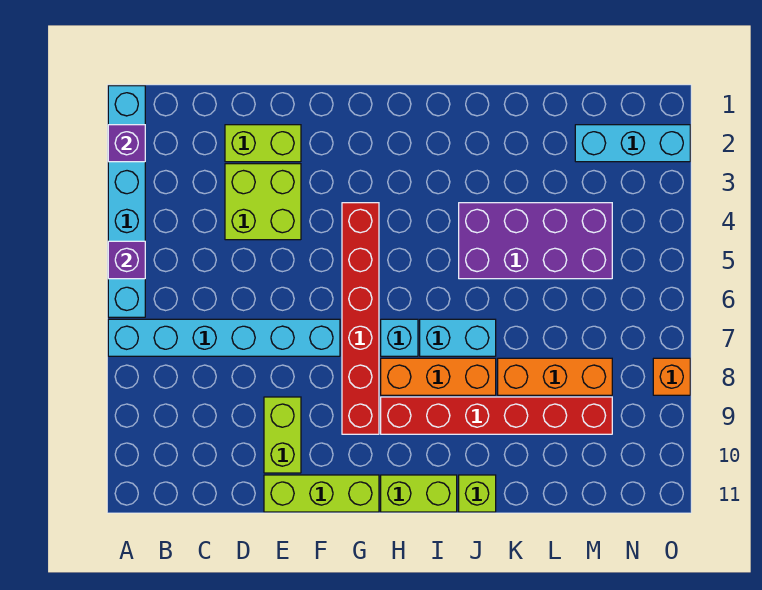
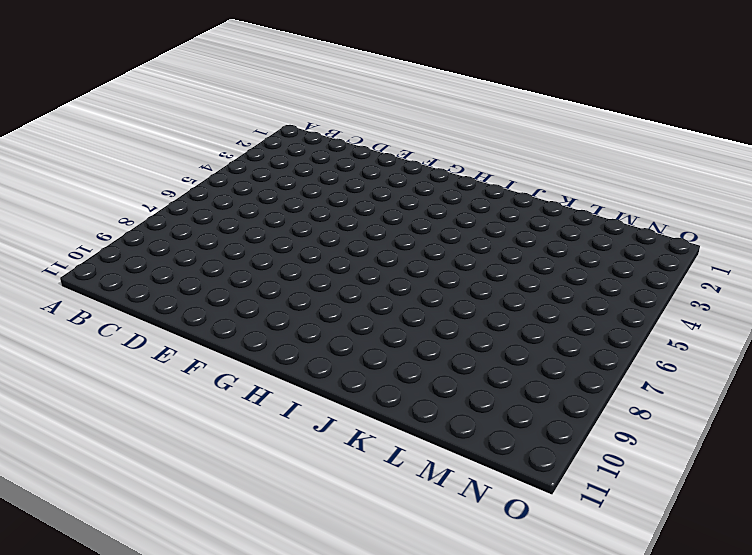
none -> cyan brick A1:A6 level 1
none -> cyan brick A7:F7 level 1
none -> lime brick D2:E2 level 1

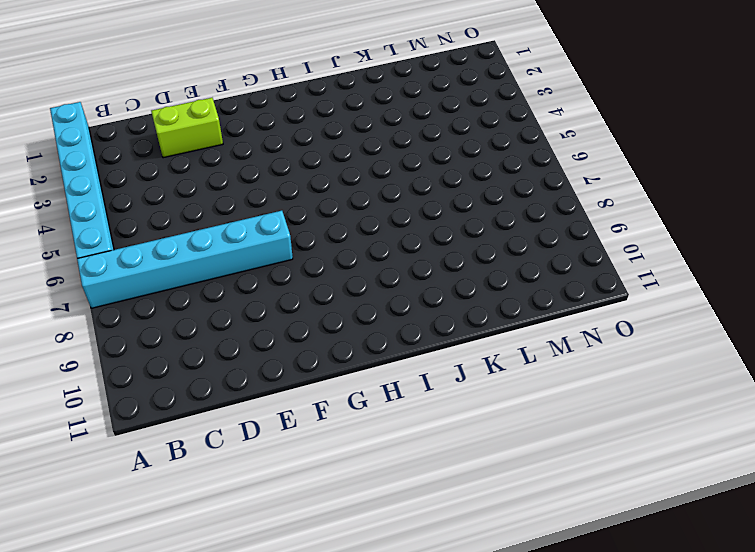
none -> lime brick D3:E4 level 1
none -> lime brick E9:E10 level 1
none -> lime brick E11:G11 level 1

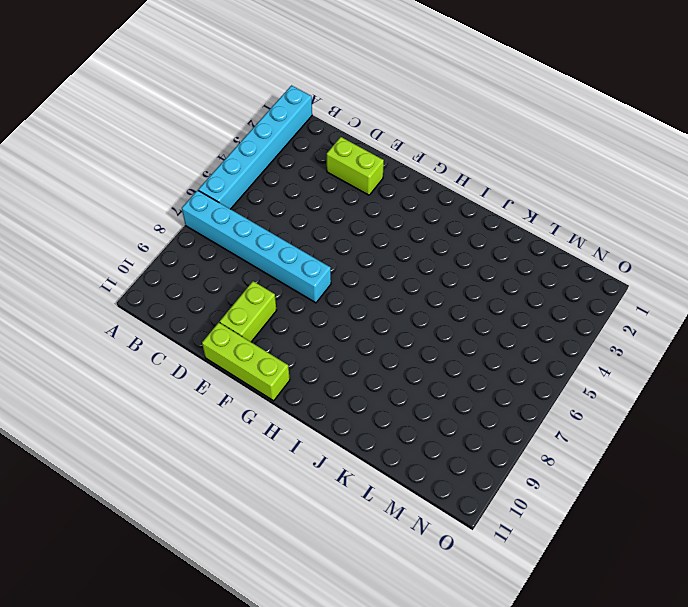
none -> lime brick D3:E4 level 1
none -> red brick G4:G9 level 1
none -> cyan brick H7 level 1

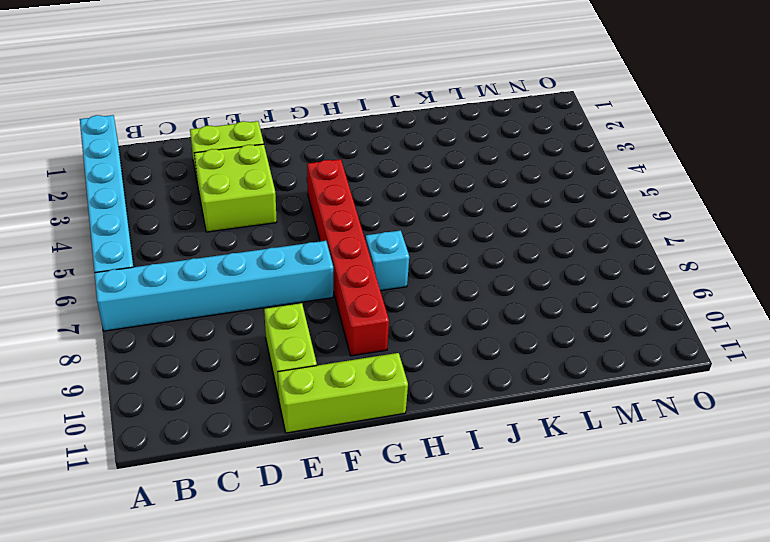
none -> orange brick H8:J8 level 1
none -> red brick H9:M9 level 1
none -> lime brick H11:I11 level 1

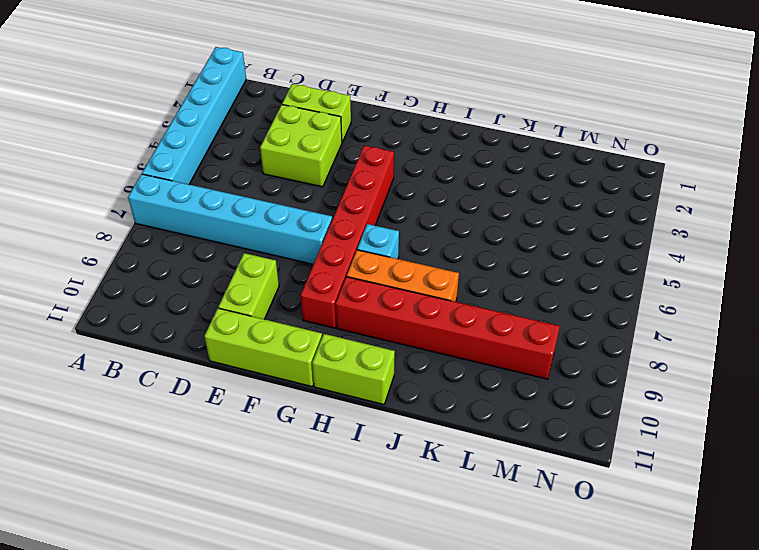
none -> cyan brick I7:J7 level 1
none -> purple brick J4:M5 level 1
none -> lime brick J11 level 1

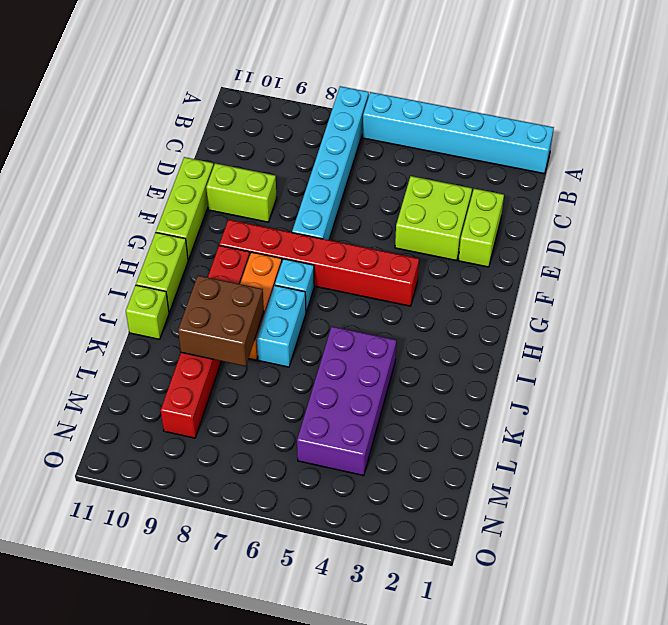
brown brick J8:K9 level 2 -> none
none -> orange brick K8:M8 level 1
none -> cyan brick M2:O2 level 1
none -> orange brick O8 level 1

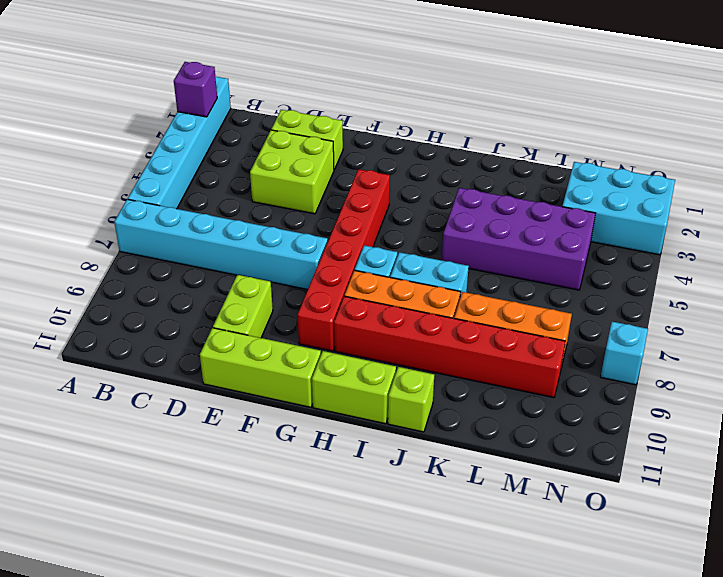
cyan brick M2:O3 level 1 -> cyan brick M2:O2 level 1
cyan brick O8 level 1 -> orange brick O8 level 1
none -> purple brick A5 level 2

